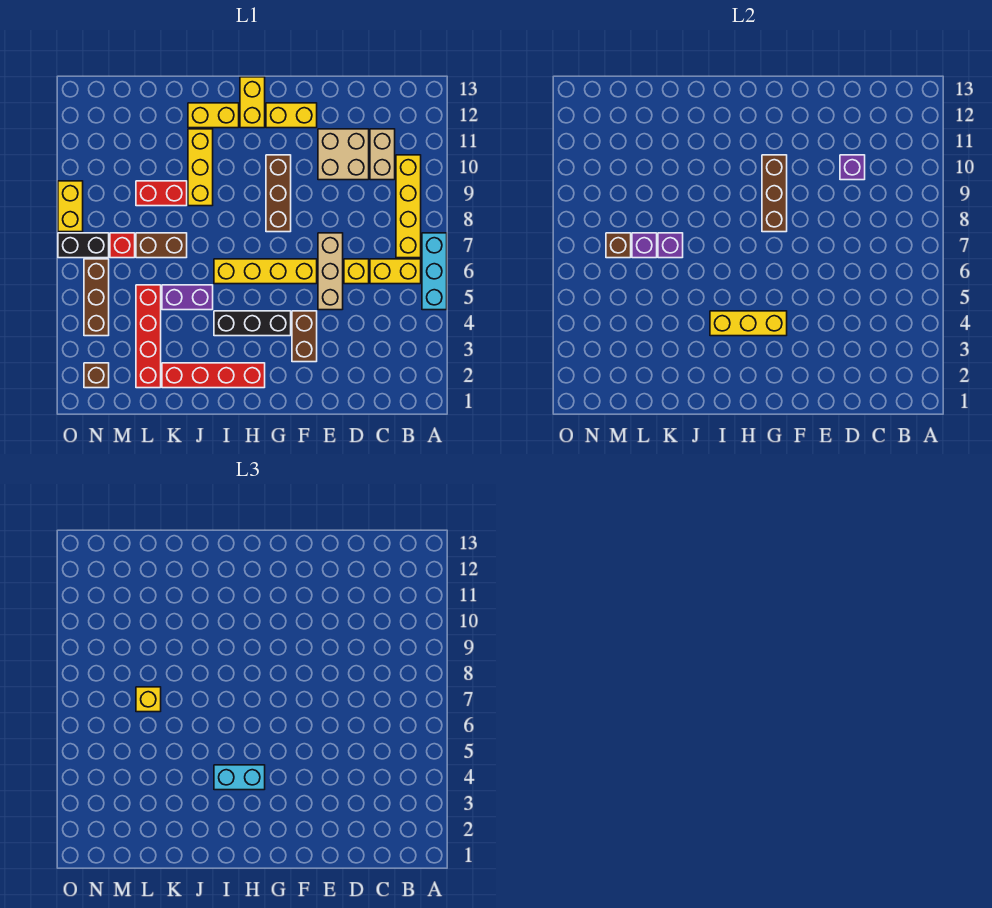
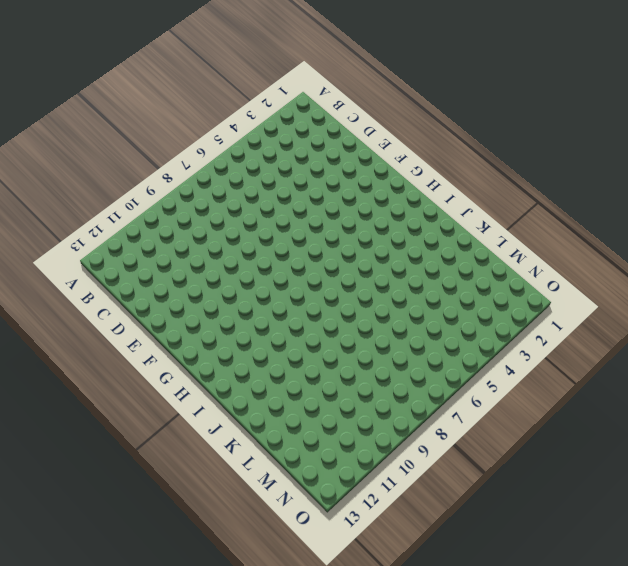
none -> cyan brick A5:A7 level 1
none -> yellow brick B6:C6 level 1
none -> yellow brick B7:B10 level 1
none -> tan brick C10:C11 level 1

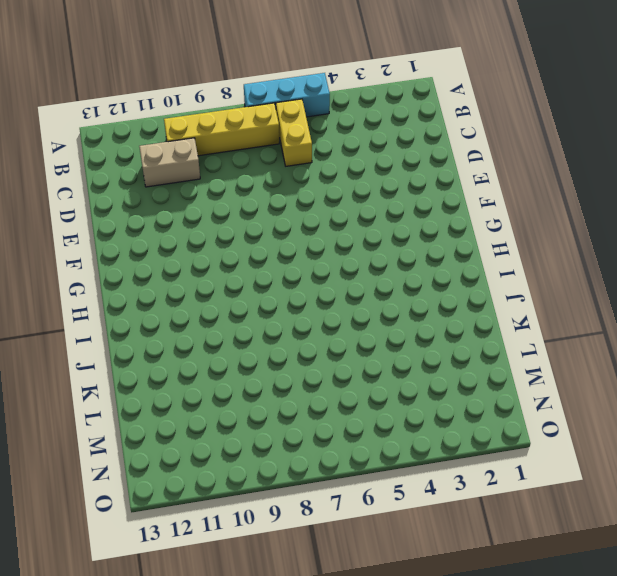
none -> yellow brick D6 level 1
none -> tan brick D10:E11 level 1
none -> tan brick E5:E7 level 1
none -> brown brick F3:F4 level 1

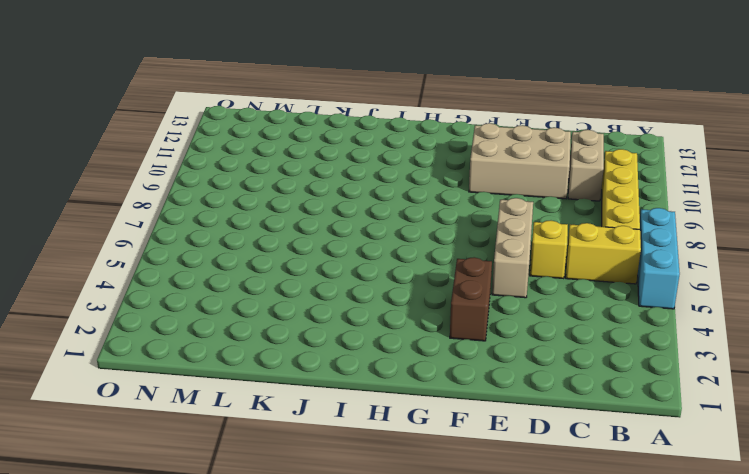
tan brick D10:F11 level 1 -> tan brick D10:E11 level 1
none -> yellow brick F6:I6 level 1
none -> yellow brick F12:G12 level 1
none -> black brick G4:I4 level 1
none -> brown brick G8:G10 level 1

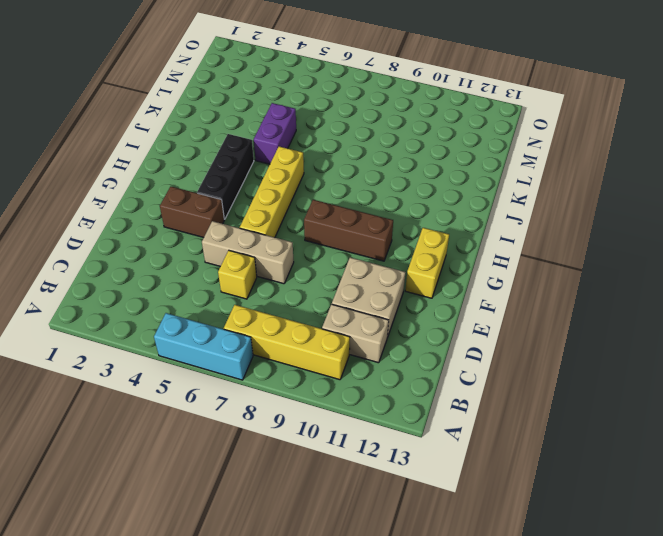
none -> yellow brick B6:C6 level 1
none -> red brick H2:K2 level 1
none -> yellow brick H12:H13 level 1
none -> yellow brick I12:J12 level 1

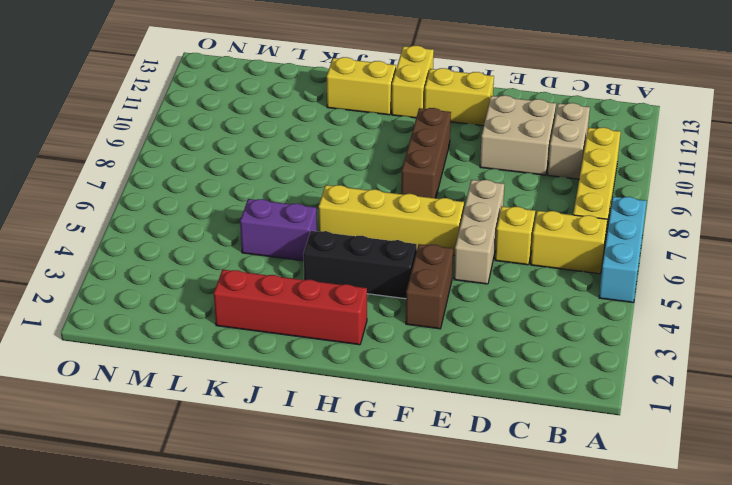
none -> yellow brick J9:J11 level 1
none -> brown brick K7:L7 level 1
none -> red brick K9:L9 level 1
none -> red brick L2:L5 level 1

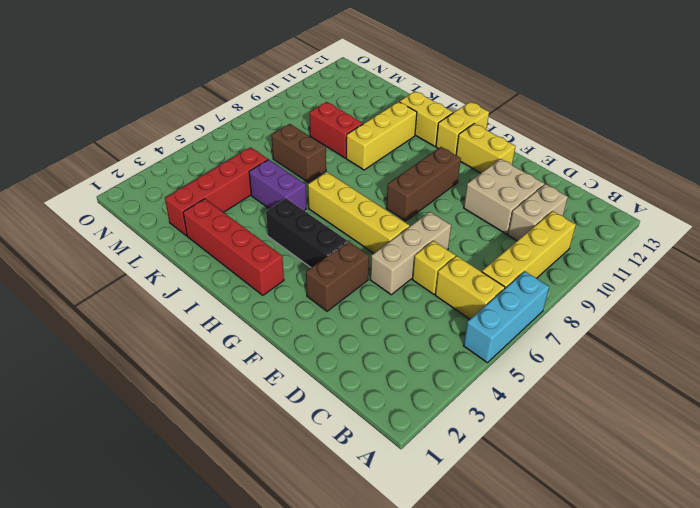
none -> red brick M7 level 1
none -> brown brick N2 level 1
none -> brown brick N4:N6 level 1
none -> black brick N7:O7 level 1

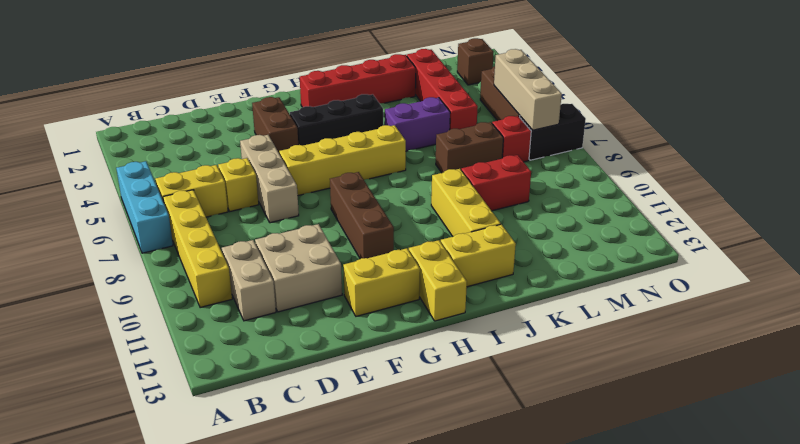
tan brick N5:N7 level 2 -> none
none -> yellow brick O8:O9 level 1
none -> purple brick D10 level 2
none -> yellow brick G4:I4 level 2
none -> brown brick G8:G10 level 2

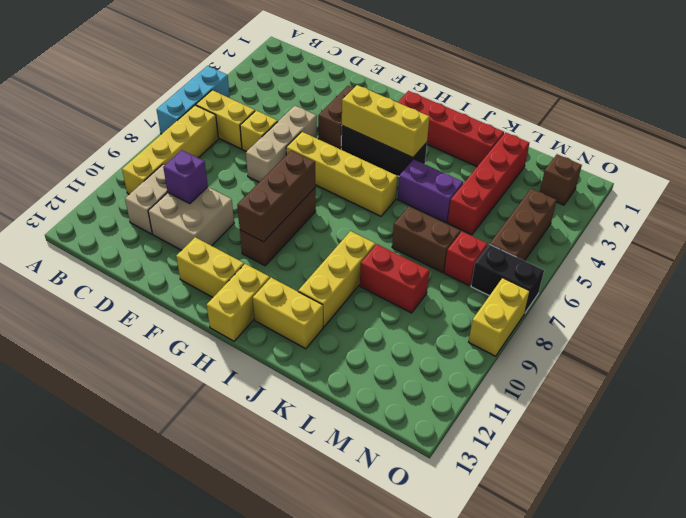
none -> purple brick K7 level 2
none -> purple brick L7 level 2
none -> brown brick M7 level 2
none -> cyan brick H4:I4 level 3

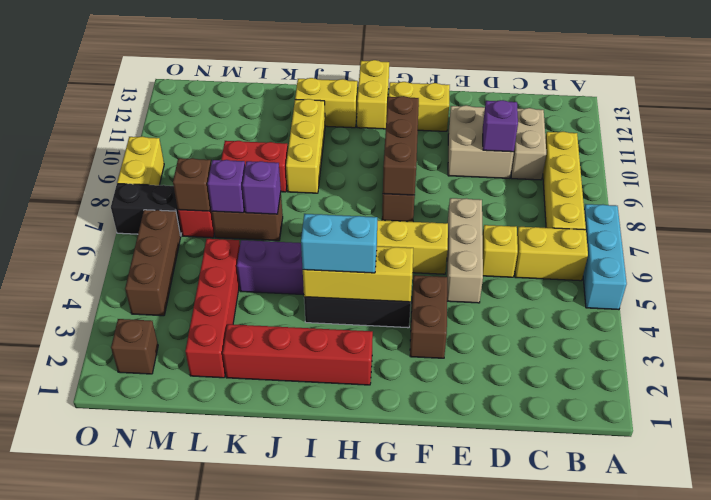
none -> yellow brick L7 level 3

